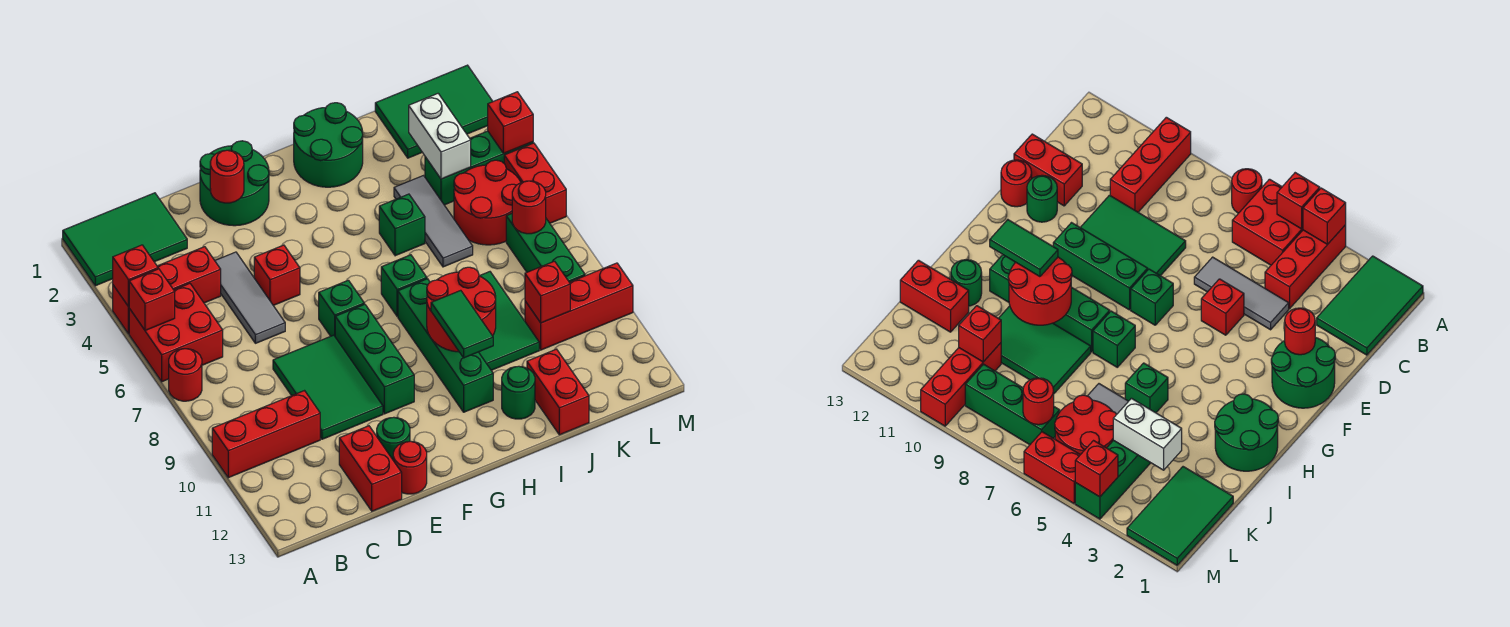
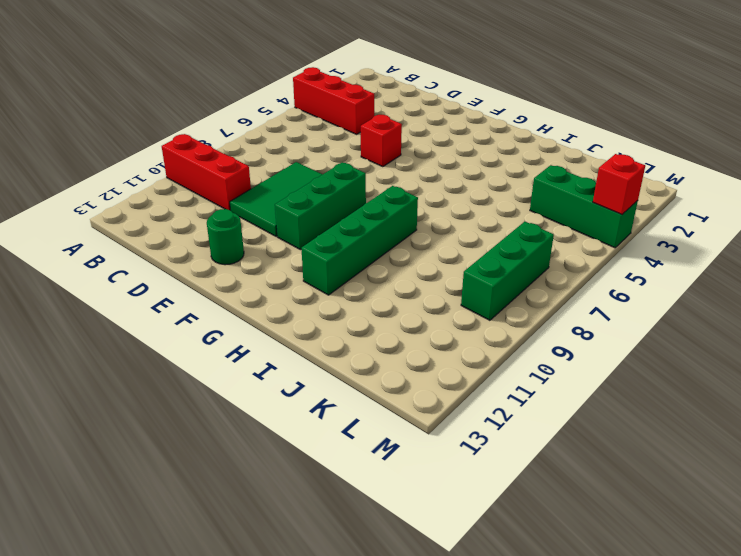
none -> green tile A1:C2 level 1
none -> red brick A5:B6 level 1
none -> red round brick A7 level 1
none -> grey tile D4:D6 level 1

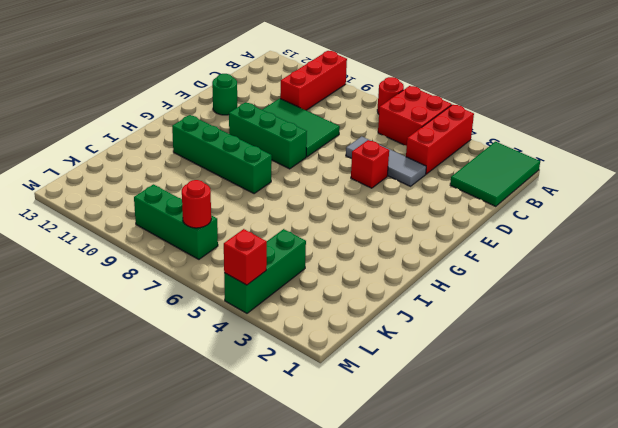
none -> red brick D12:D13 level 1
none -> green round brick E1:F2 level 1
none -> red round brick E13 level 1
none -> green brick F7 level 1

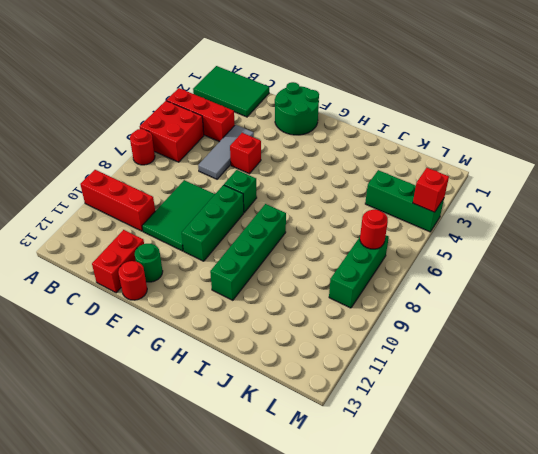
none -> green round brick H1:I2 level 1
none -> green brick H7 level 1
none -> green brick I5 level 1
none -> green tile I8:J10 level 1

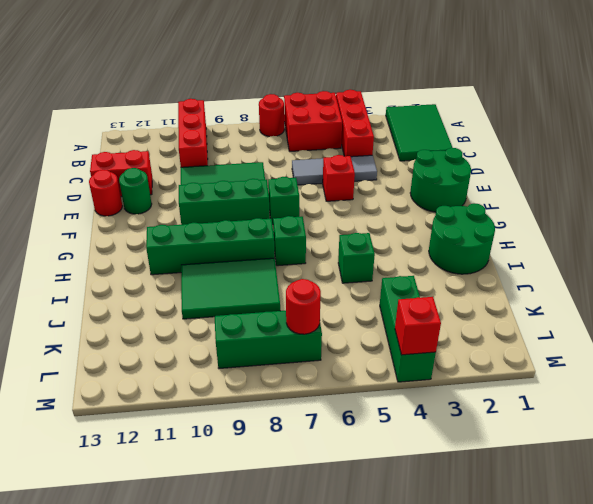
none -> green round brick I12 level 1
none -> grey tile J4:J6 level 1
none -> red brick J12:J13 level 1
none -> green tile K1:M2 level 1

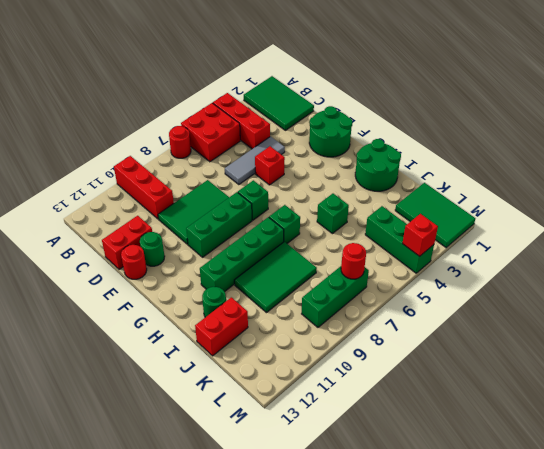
none -> grey tile J4:J6 level 1
none -> red round brick K5:L6 level 1
none -> red brick K10:M10 level 1
none -> red brick M5:M6 level 1

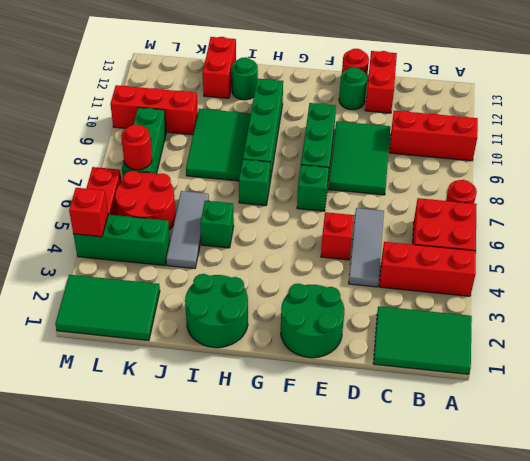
none -> red brick A4 level 2
none -> red brick A5 level 2
none -> red round brick E2 level 2
none -> red round brick H9:I10 level 2

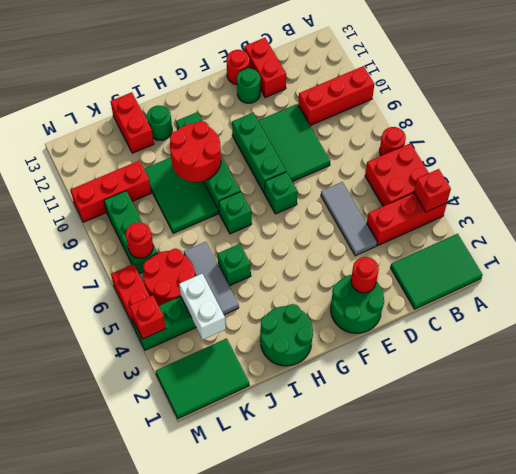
none -> red brick E5 level 1
none -> red brick A5 level 2
none -> red brick K10 level 2
none -> green tile H10:H11 level 3

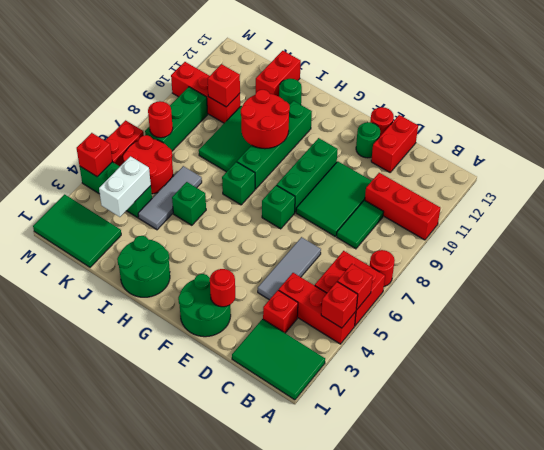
red brick C3 level 1 -> red brick E5 level 1
green tile C8:C9 level 1 -> green tile H10:H11 level 3

